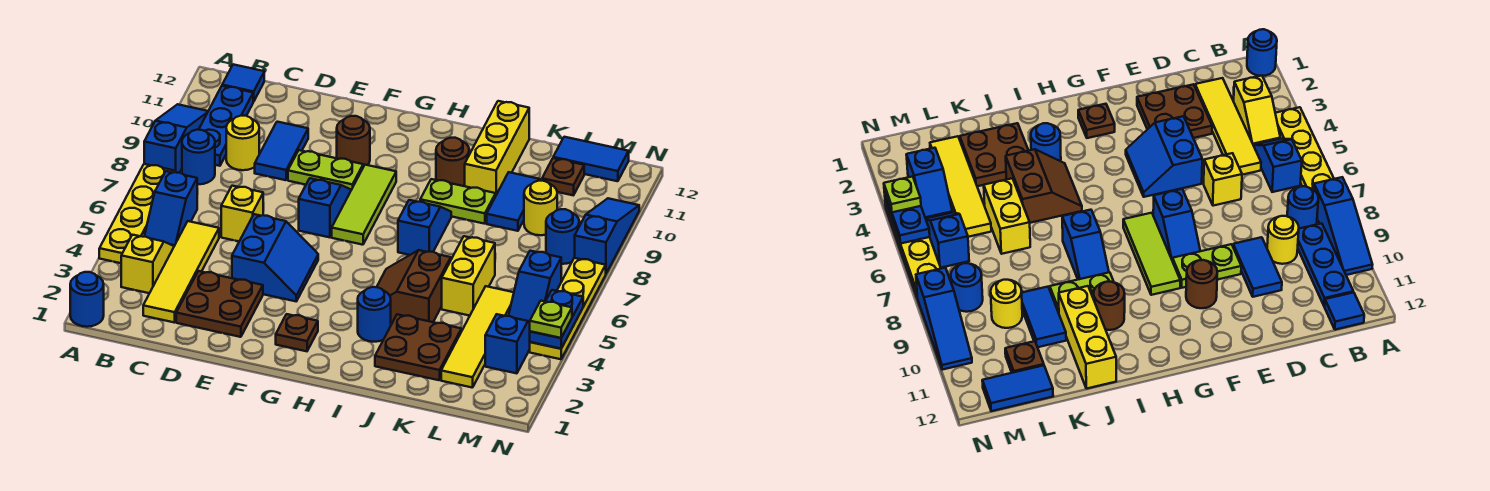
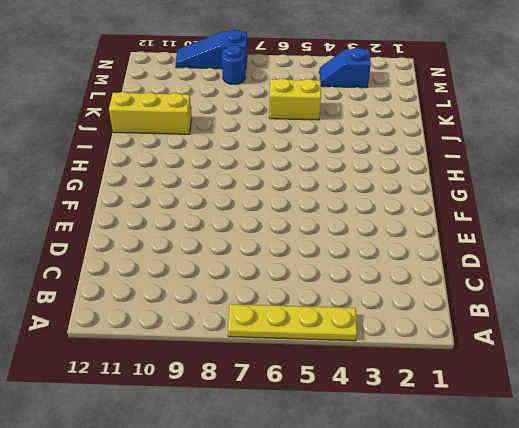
none -> blue round brick A1 level 1
none -> blue slope A8:A10 level 1 top 8
none -> yellow slope B3:B4 level 1 top 3
none -> blue slope B5:B6 level 1 top 6

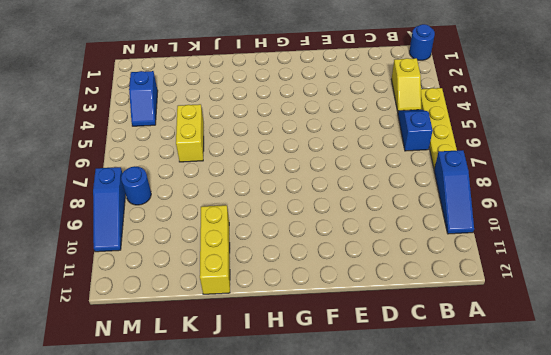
none -> blue round brick B8 level 1
none -> blue plate B9:B11 level 1
none -> blue tile B12 level 1
none -> yellow tile C2:C5 level 1

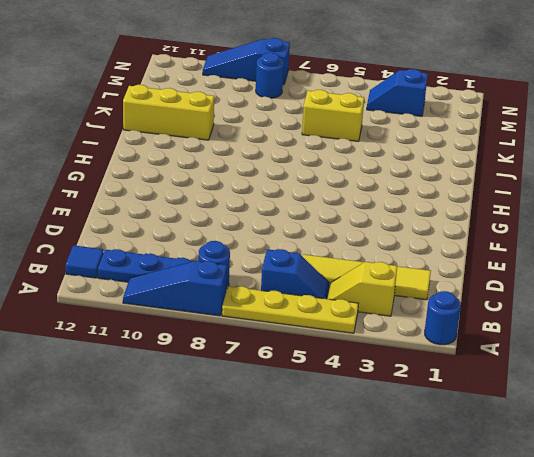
none -> yellow round brick C9 level 1
none -> brown plate D2:E3 level 1
none -> yellow brick D6 level 1
none -> blue tile D9:D10 level 1

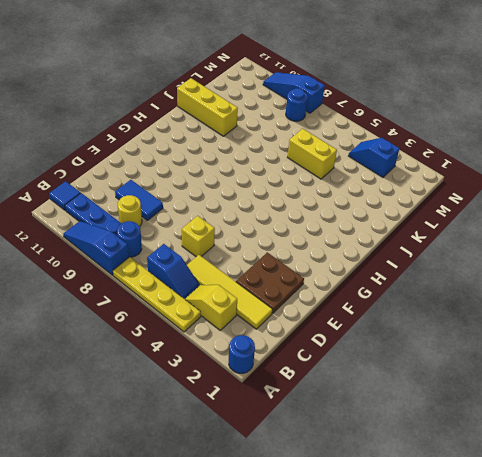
none -> blue slope E4:F5 level 1 top E
none -> lime plate E9:F9 level 1
none -> blue slope F7:F8 level 1 top 7
none -> brown round brick F10 level 1

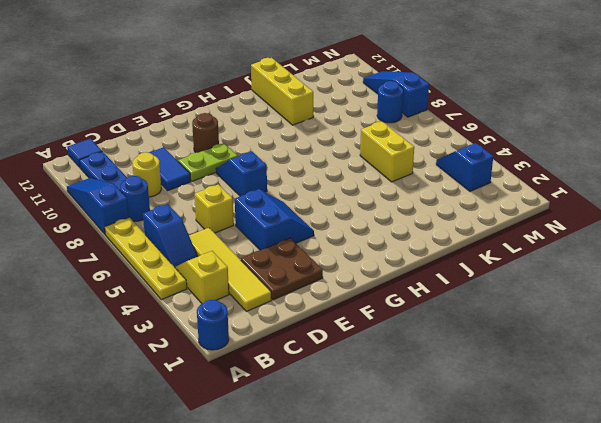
none -> brown plate G2 level 1
none -> lime tile G7:G9 level 1
none -> blue round brick I3 level 1
none -> brown slope I4:J5 level 1 top J

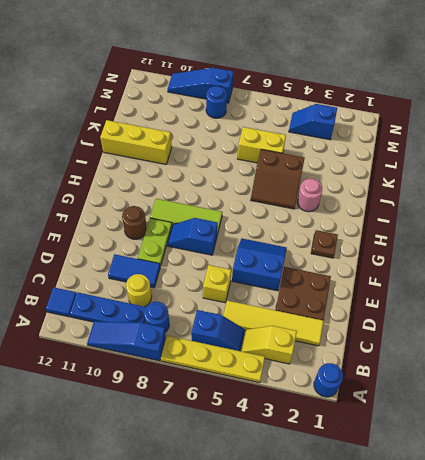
pink round brick I3 level 1 -> blue round brick I3 level 1
none -> blue slope I7:I8 level 1 top 7
none -> lime plate I9:J9 level 1
none -> brown round brick I10 level 1
none -> brown plate J2:K3 level 1

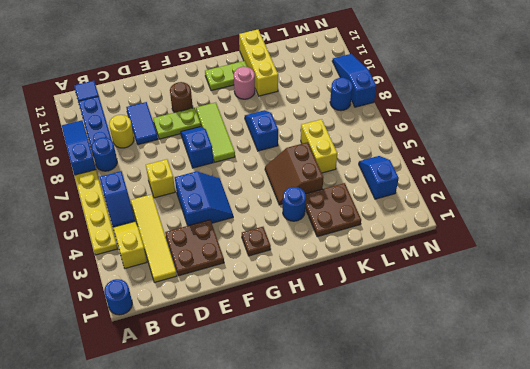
lime plate H11:I11 level 1 -> lime plate I9:J9 level 1
pink round brick I10 level 1 -> brown round brick I10 level 1
none -> blue tile K9:K10 level 1
none -> yellow tile L2:L5 level 1
none -> yellow round brick L9 level 1
none -> brown plate L11 level 1

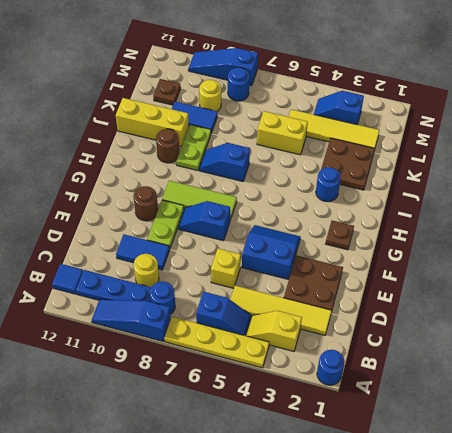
none -> brown slope I4:J5 level 1 top J
none -> blue tile L12:M12 level 1
none -> blue slope M5:M6 level 1 top 6
none -> yellow plate N4:N7 level 1

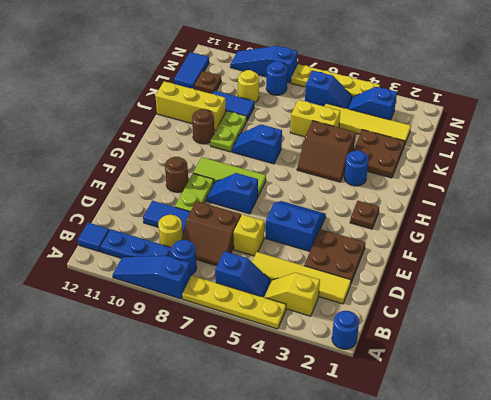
brown slope C7:D8 level 1 top D -> none
none -> blue plate N4:N5 level 2
none -> lime plate N4 level 3

